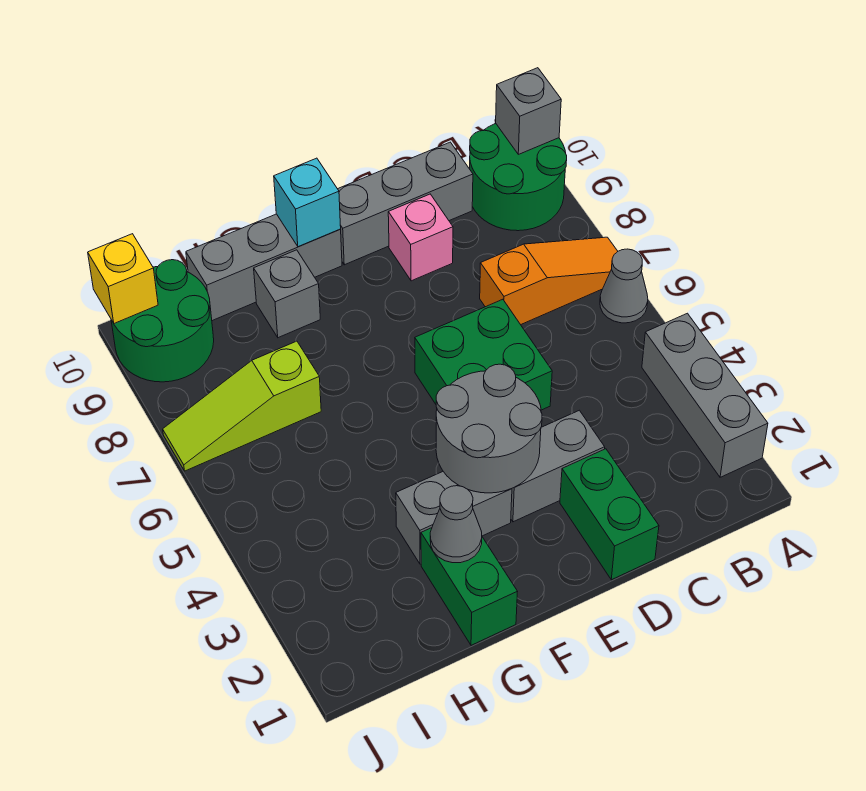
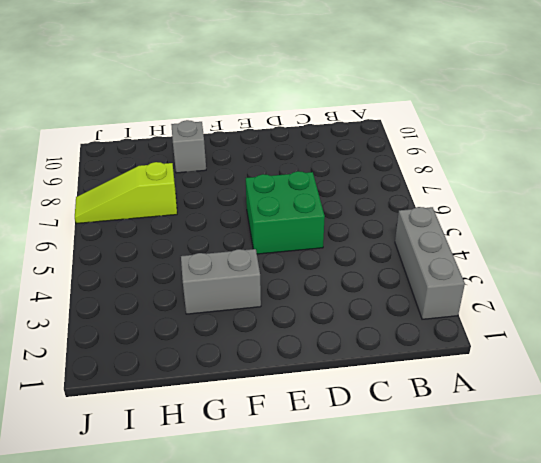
none -> grey cone A6 level 1
none -> orange slope A7:C7 level 1 top C
none -> green round brick A9:B10 level 1

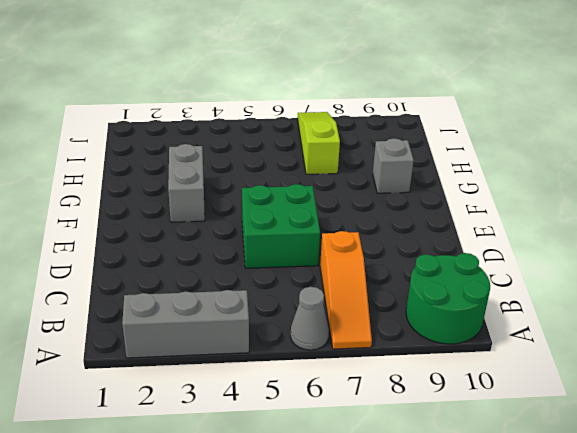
none -> grey brick C10:E10 level 1
none -> green brick D1:D2 level 1
none -> grey brick D3:E3 level 1

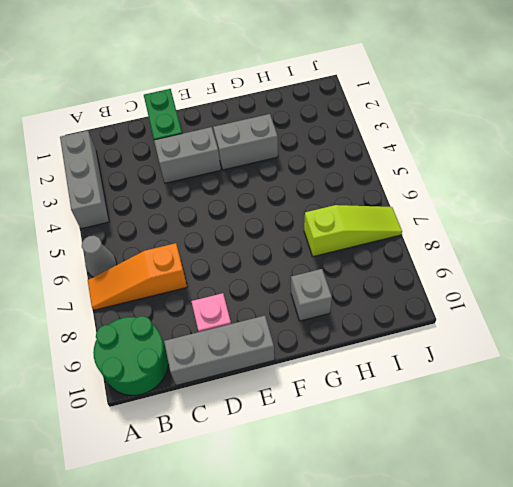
none -> green brick D5:E6 level 1
none -> grey brick F10:H10 level 1
none -> green brick G1:G2 level 1

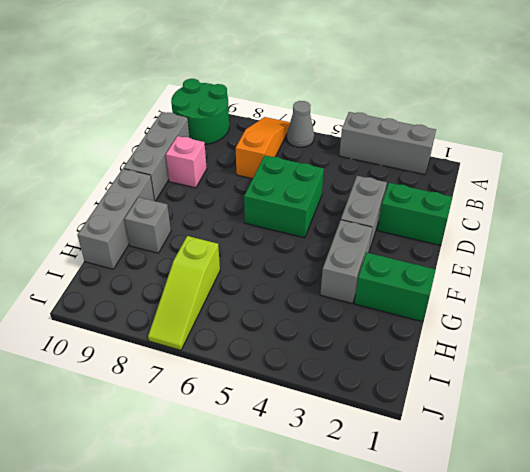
none -> green round brick I9:J10 level 1
none -> grey brick A10 level 2
none -> grey round brick E3:F4 level 2

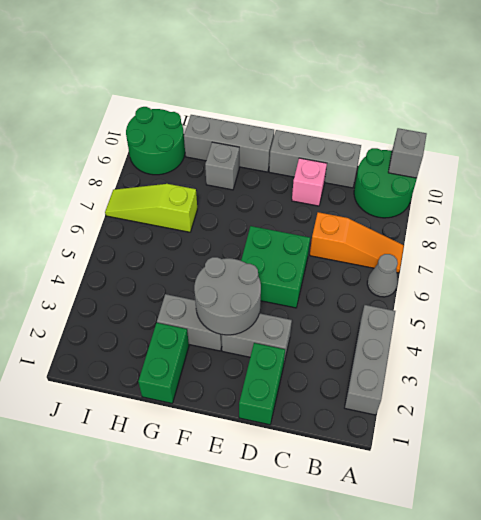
none -> cyan brick F10 level 2
none -> grey cone G2 level 2
none -> yellow brick J10 level 2

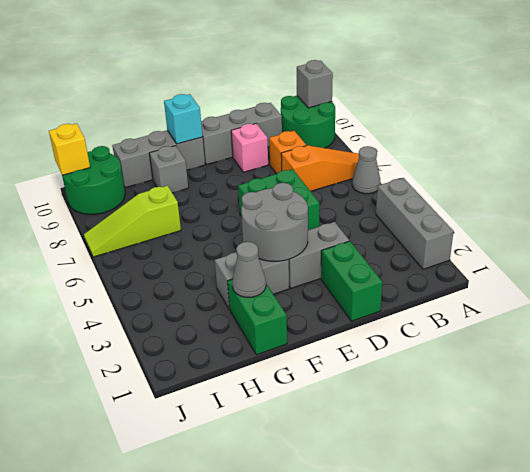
orange brick C8 level 1 -> none

